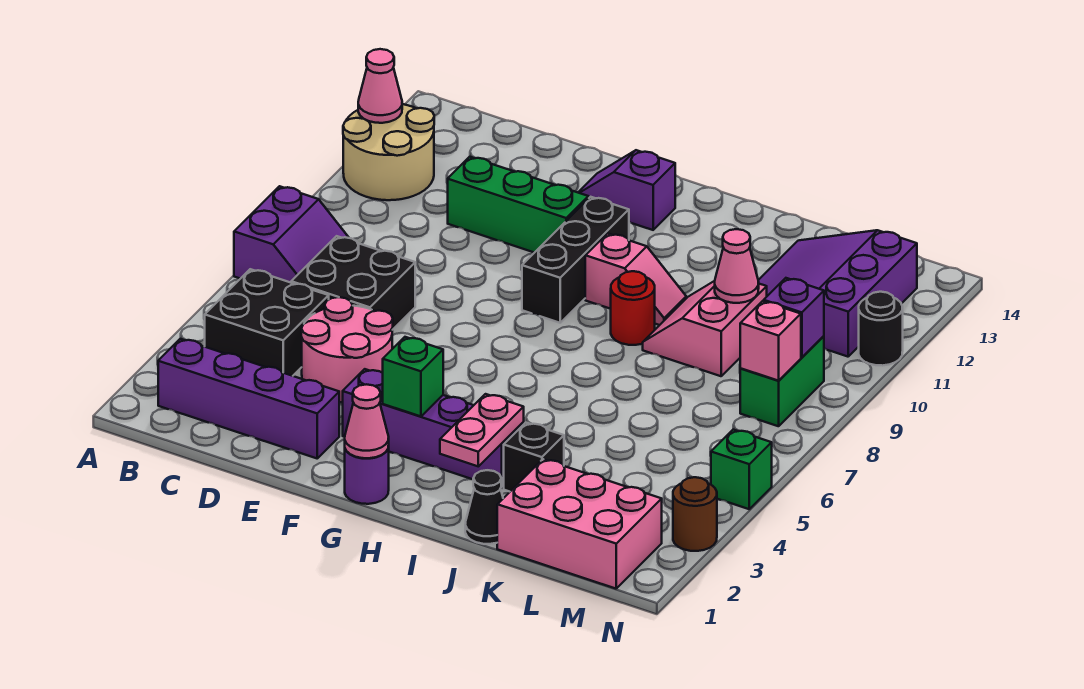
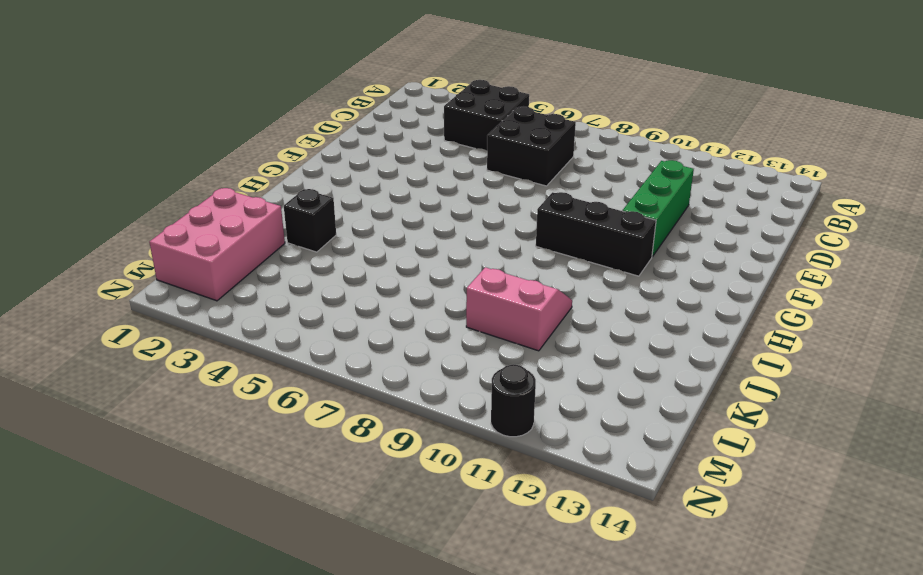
none -> purple slope A7:B8 level 1 top A
none -> tan round brick A11:B12 level 1
none -> purple brick B2:E2 level 1

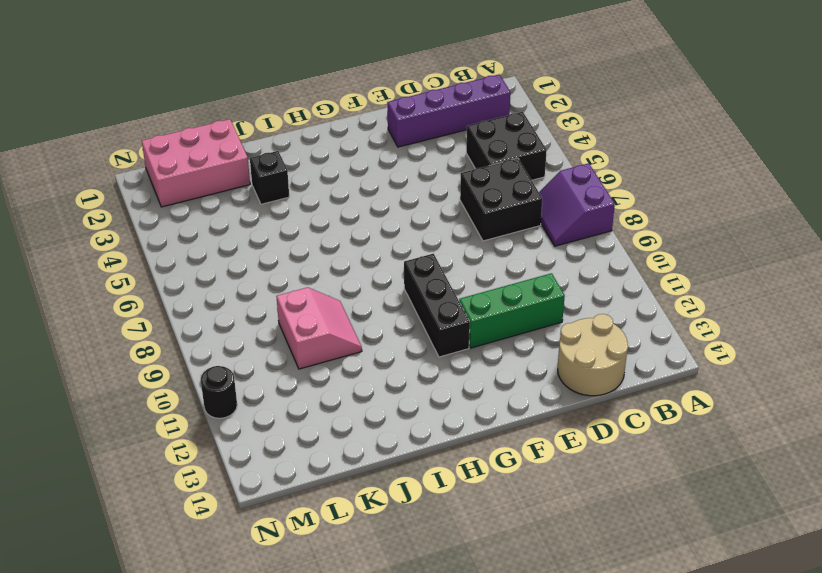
tan round brick C13:D14 level 1 -> tan round brick A11:B12 level 1
none -> pink round brick D4:E5 level 1
none -> purple brick F3:I3 level 1
none -> purple slope F13:G13 level 1 top G

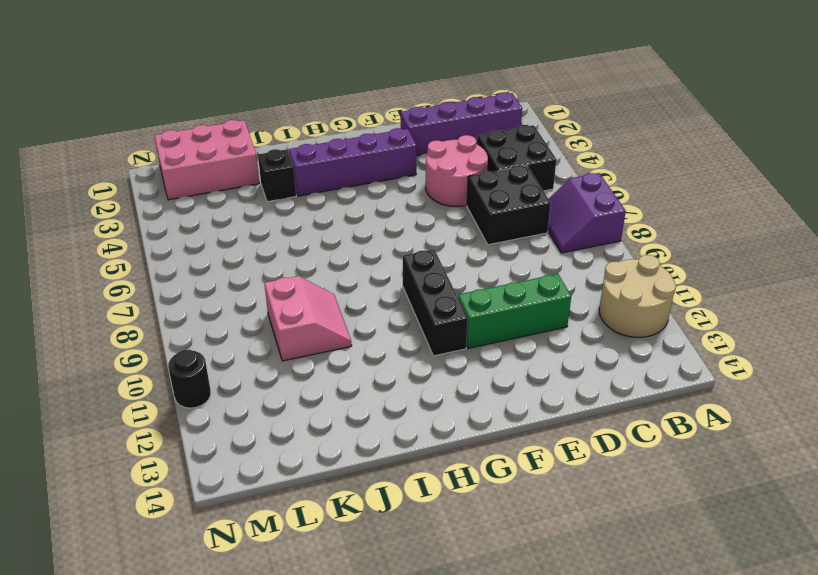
none -> purple slope F13:G13 level 1 top G
none -> purple round brick G1 level 1
none -> pink slope H10:I10 level 1 top H

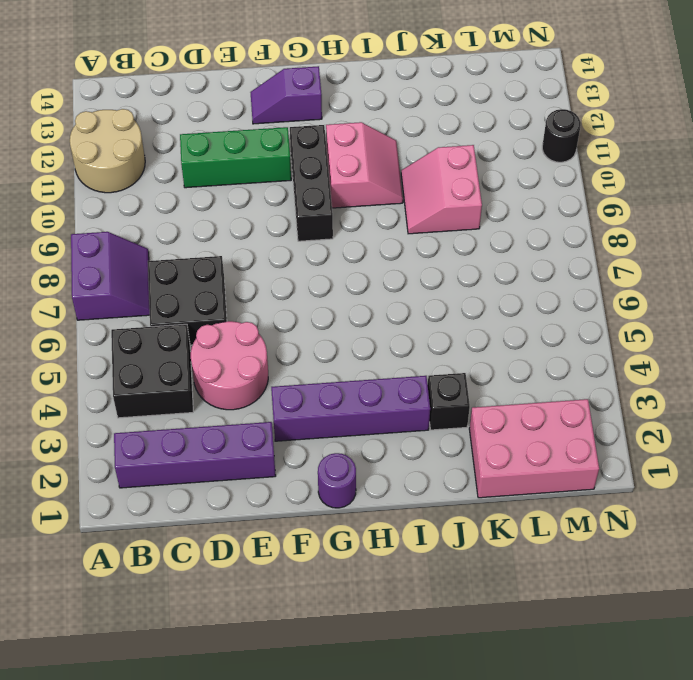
pink slope H10:I11 level 1 top H -> pink slope H10:I10 level 1 top H
none -> red round brick I9 level 1
none -> black cone J1 level 1
none -> purple slope K11:M13 level 1 top M

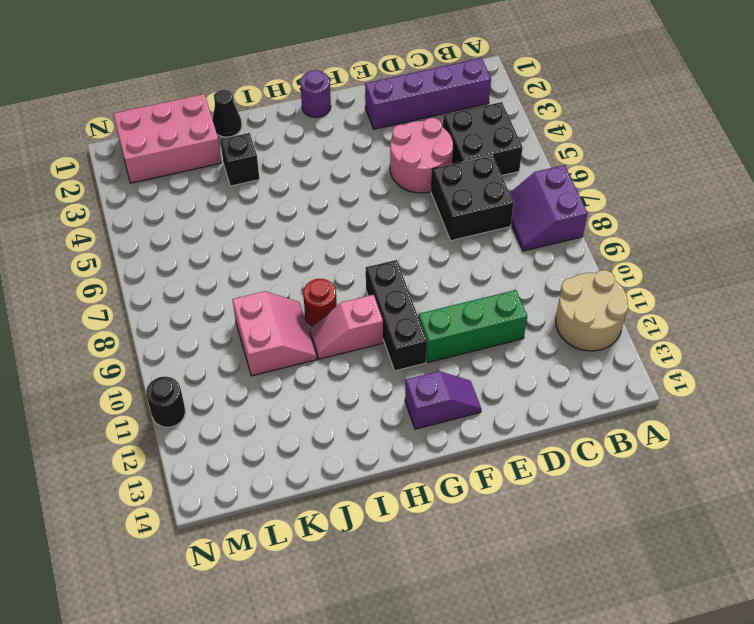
none -> purple brick F3:I3 level 1
none -> purple slope K11:M13 level 1 top M
none -> green brick M8:M9 level 1

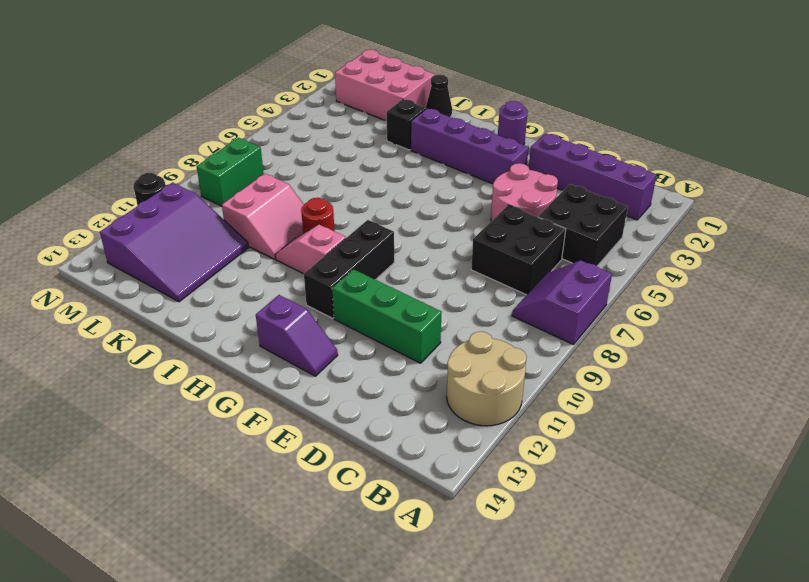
none -> brown round brick N3 level 1
none -> green brick N5 level 1
none -> pink cone A12 level 2

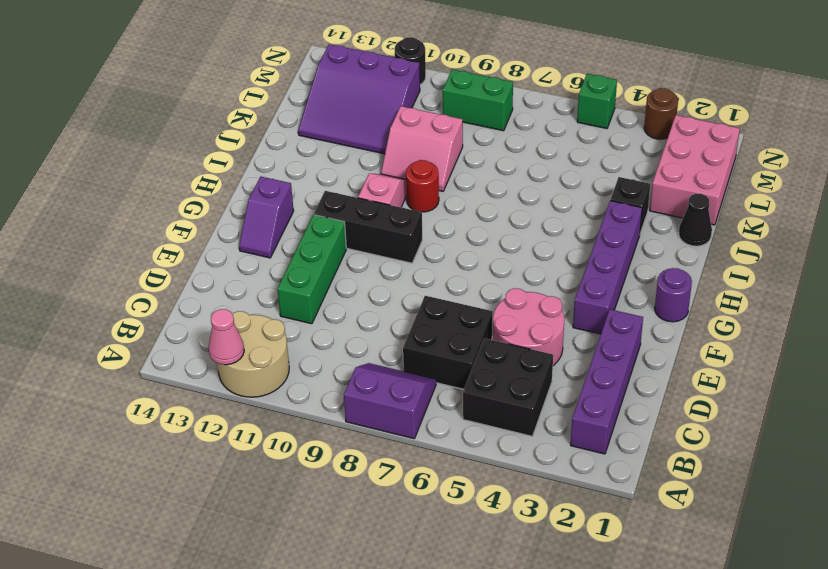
none -> pink cone G1 level 2
none -> green brick G3 level 2
none -> pink plate I2:I3 level 2

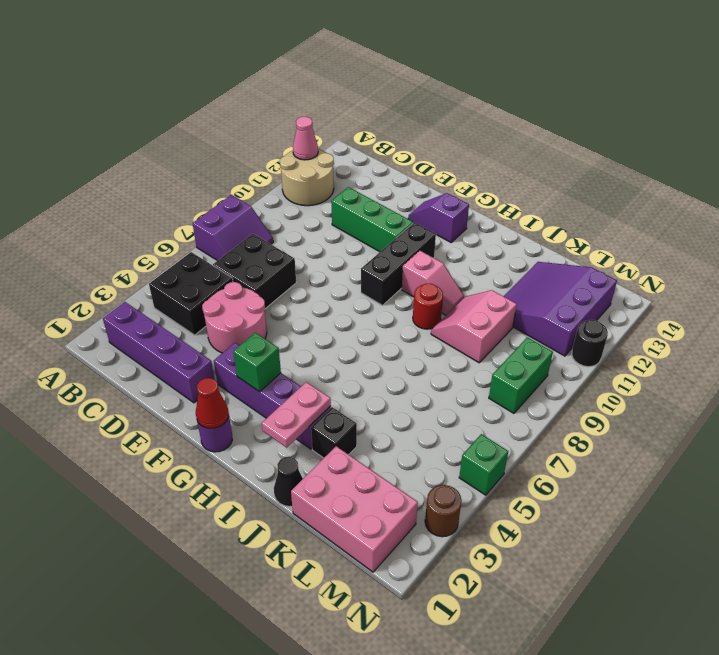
red cone G1 level 2 -> pink cone G1 level 2
none -> pink cone K10 level 2
none -> pink brick M8 level 2
none -> purple brick M9 level 2

